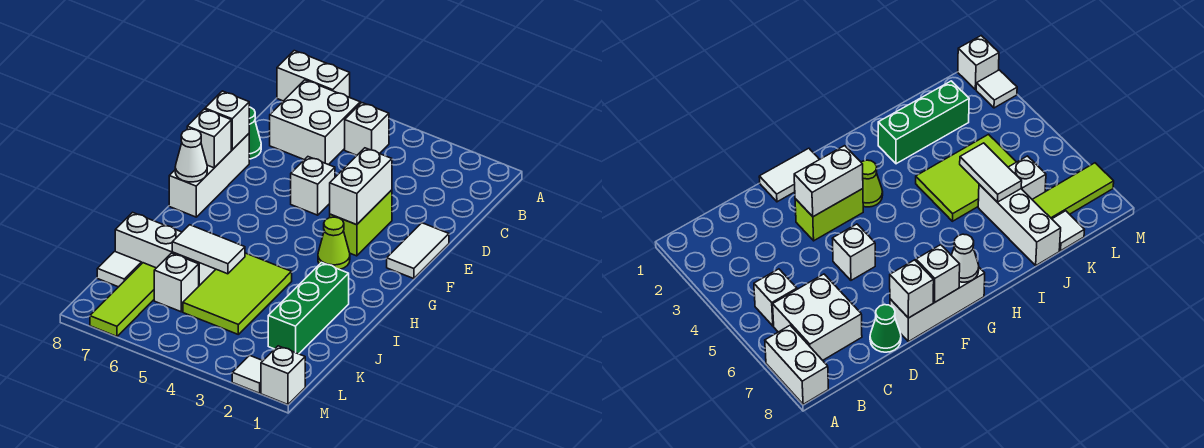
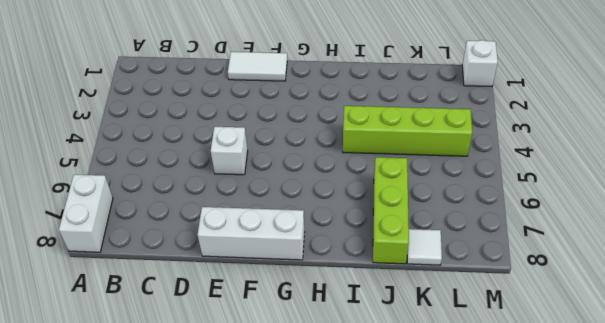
lime brick I4:L4 level 1 -> lime tile I4:K5 level 1
lime brick J6:J8 level 1 -> white brick J6:J8 level 1
none -> white brick B5 level 1
none -> white brick B6:C7 level 1
none -> green cone D8 level 1

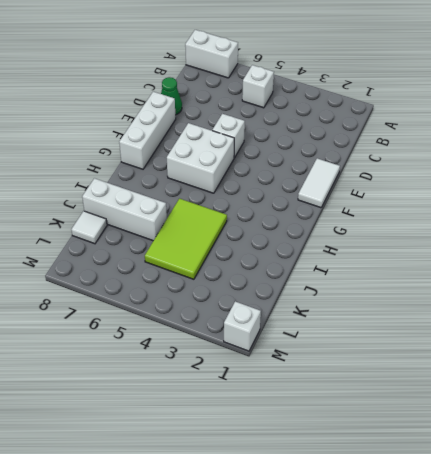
white brick F5:G6 level 1 -> white brick B6:C7 level 1
none -> lime brick E3:F3 level 1
none -> lime cone G3 level 1
none -> green brick I2:K2 level 1

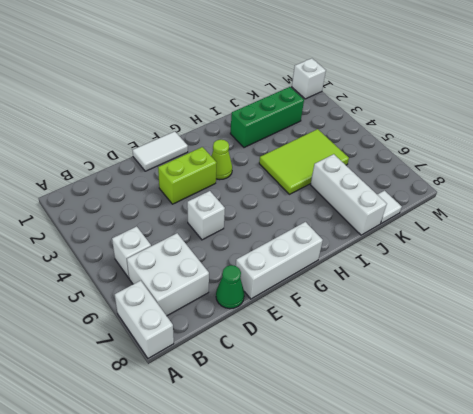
none -> white brick K6 level 1
none -> lime tile K7:M7 level 1
none -> white tile M2 level 1

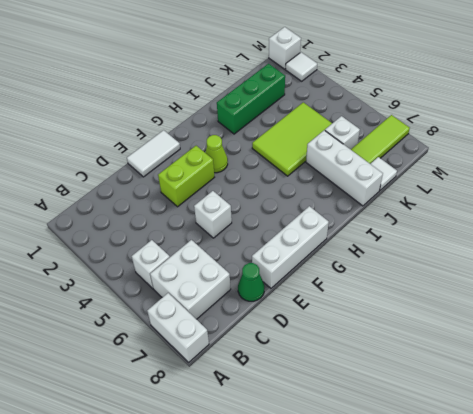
none -> white brick E3:F3 level 2
none -> white brick E8 level 2
none -> white brick F8 level 2

